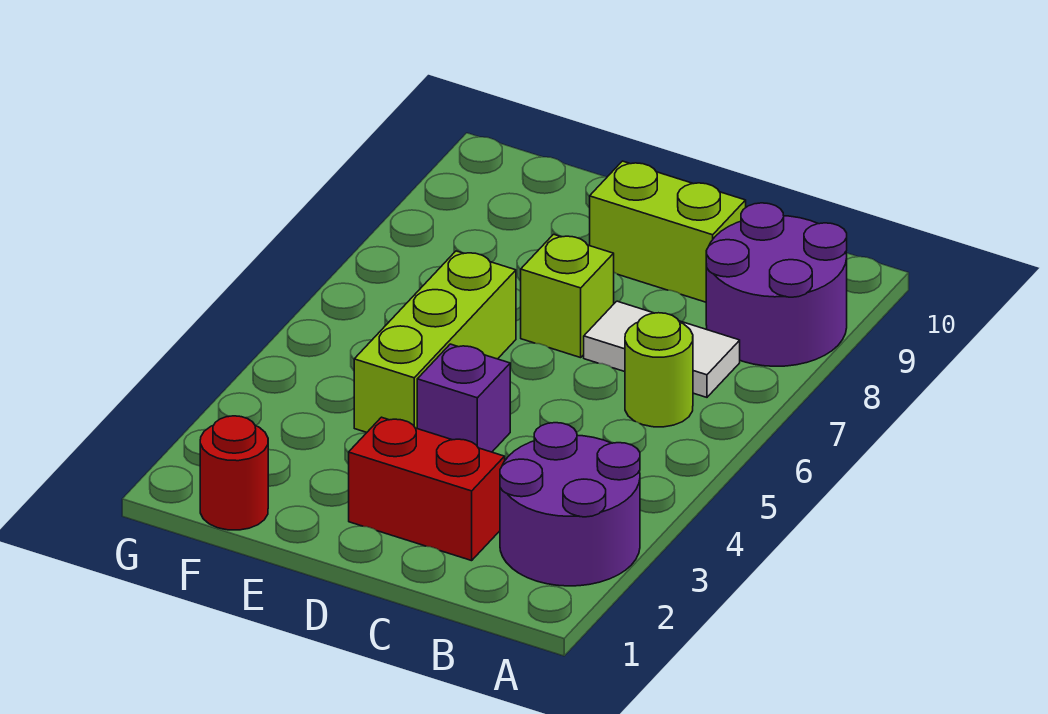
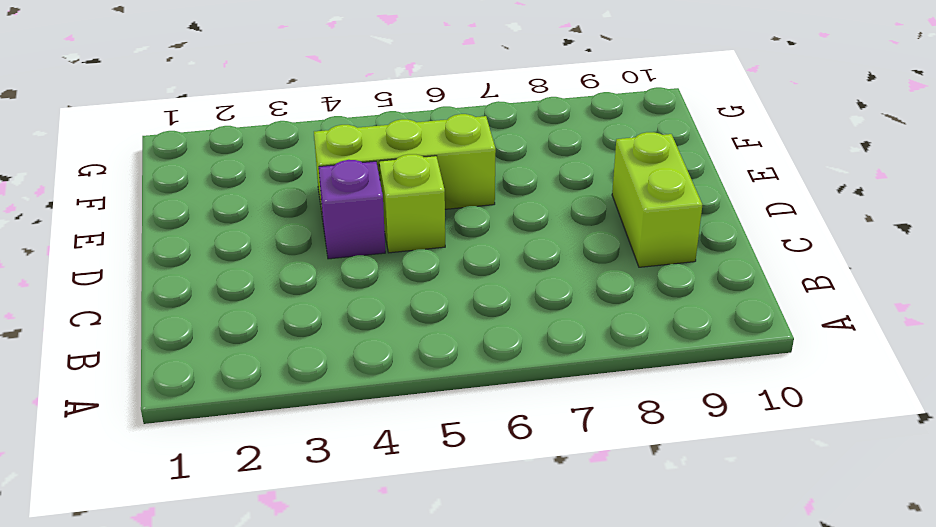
lime brick D5 level 1 -> lime brick D7 level 1
none -> purple round brick A2:B3 level 1
none -> purple round brick A8:B9 level 1

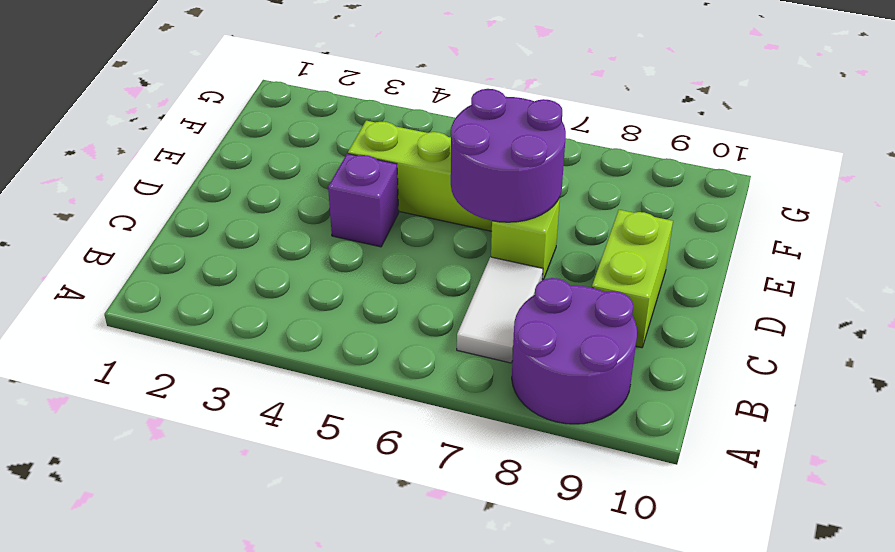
purple round brick D6:E7 level 2 -> purple round brick A2:B3 level 1
none -> lime round brick B6 level 1
none -> red brick C2:D2 level 1

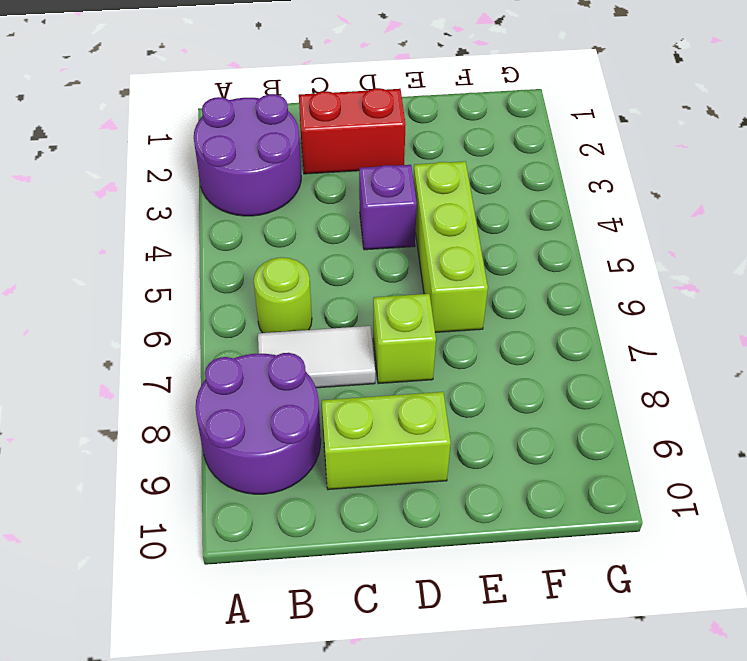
none -> red round brick F1 level 1

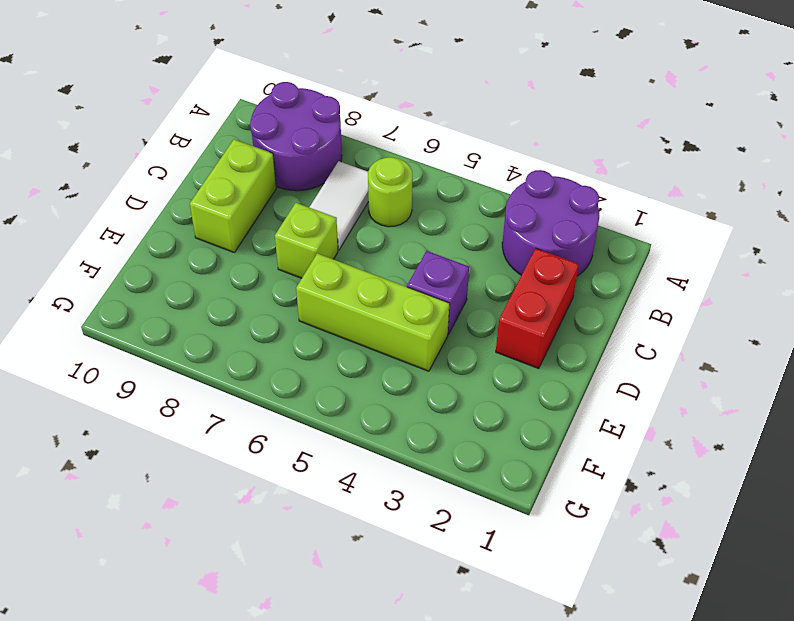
none -> red round brick F1 level 1

